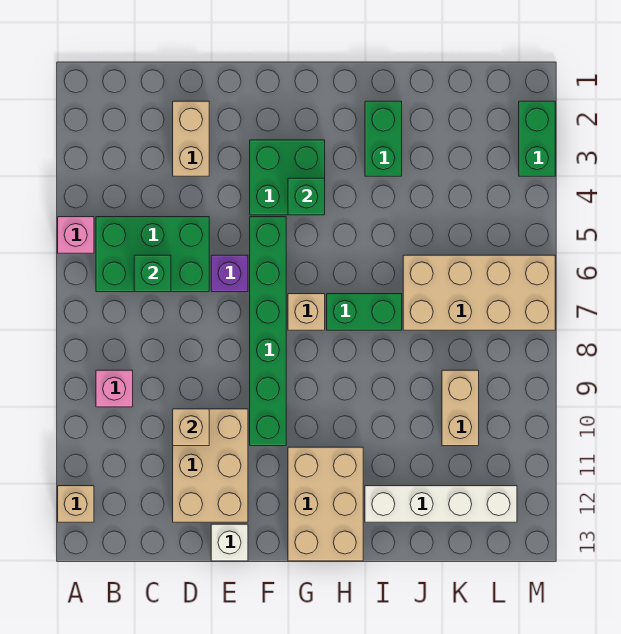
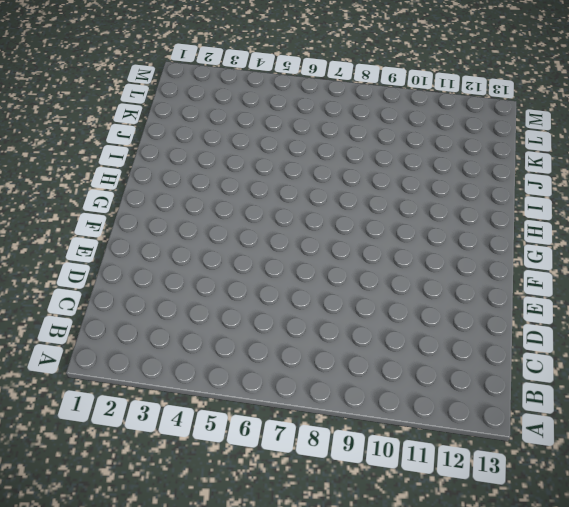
none -> pink brick A5 level 1
none -> tan brick A12 level 1
none -> green brick B5:D6 level 1

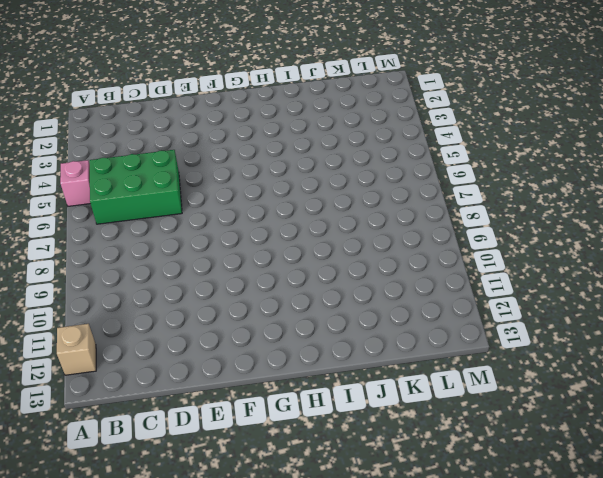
none -> pink brick B9 level 1
none -> tan brick D2:D3 level 1
none -> tan brick D10:E12 level 1

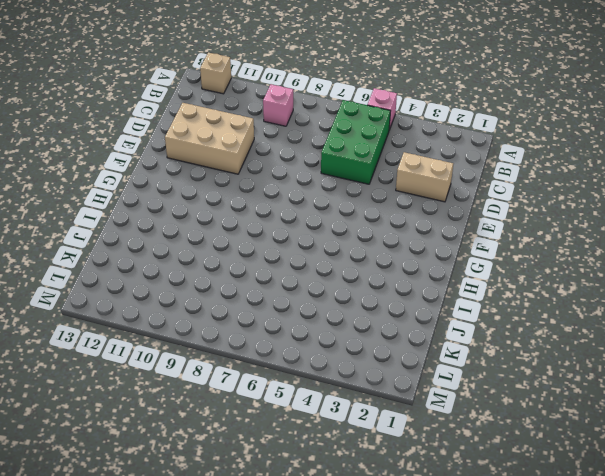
none -> purple brick E6 level 1
none -> white brick E13 level 1
none -> green brick F3:G4 level 1

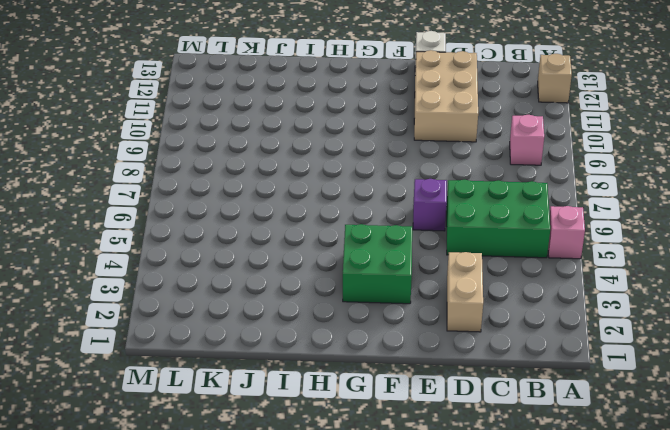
none -> green brick F5:F10 level 1
none -> tan brick G7 level 1
none -> tan brick G11:H13 level 1

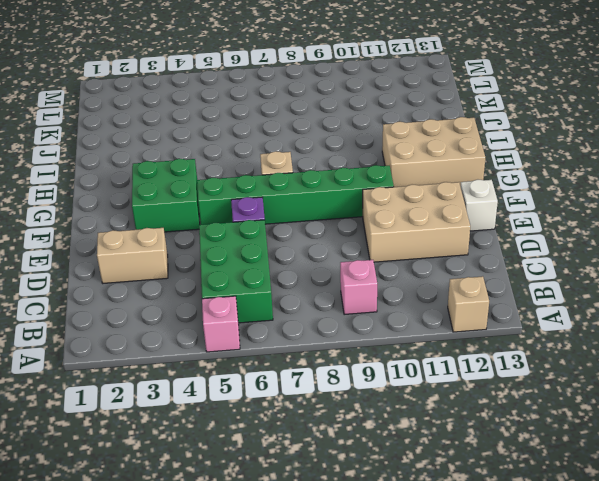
none -> green brick H7:I7 level 1
none -> green brick I2:I3 level 1
none -> white brick I12:L12 level 1

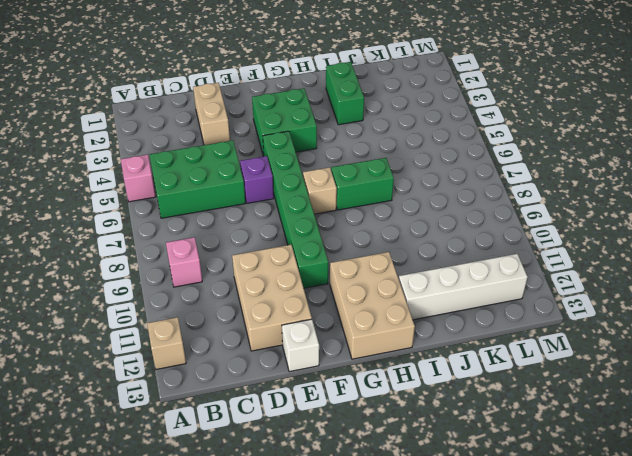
none -> tan brick J6:M7 level 1
none -> tan brick K9:K10 level 1
none -> green brick M2:M3 level 1

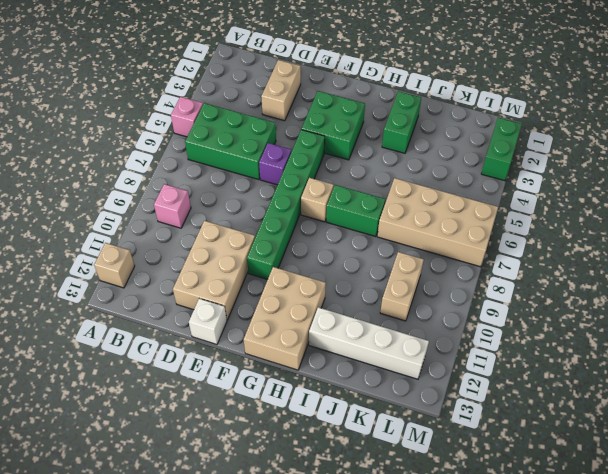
none -> green brick C6 level 2
none -> tan brick D10 level 2
none -> green brick G4 level 2

